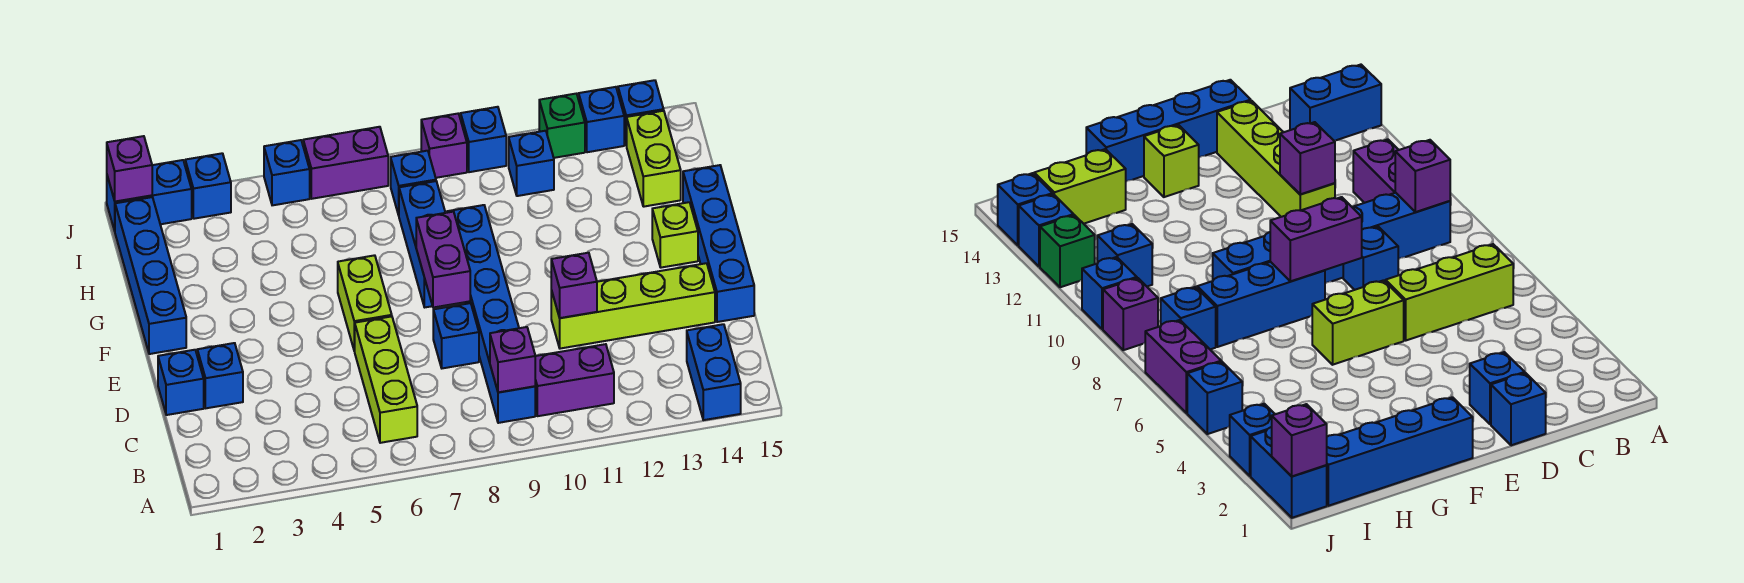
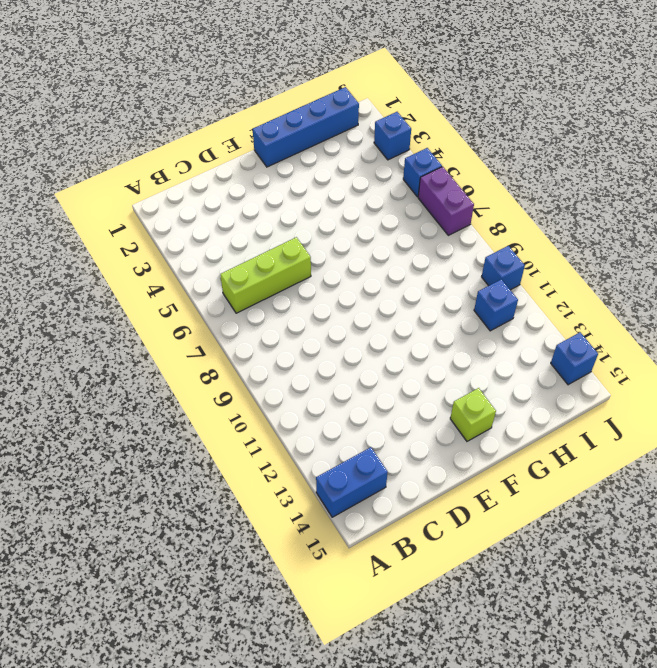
none -> blue brick B9:G9 level 1
none -> purple brick B10:B11 level 1
none -> blue brick D1 level 1

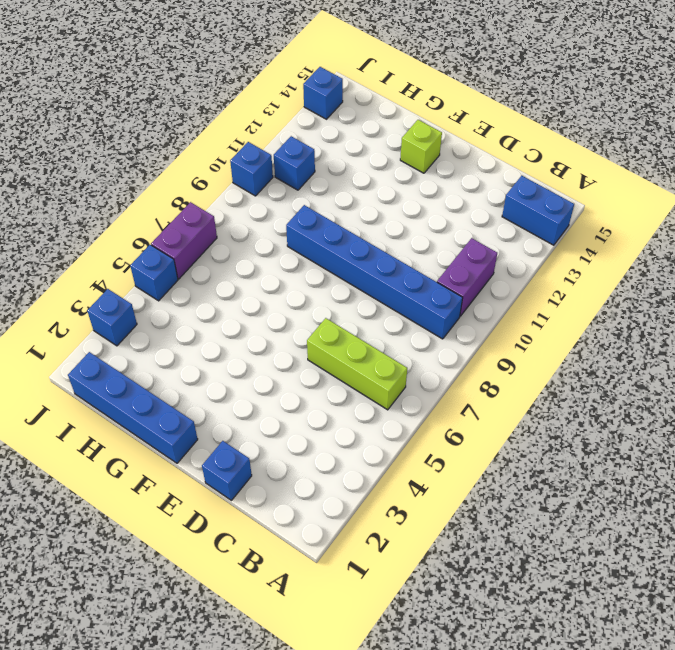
none -> blue brick D2 level 1
none -> blue brick D8 level 1
none -> lime brick D11:D14 level 1

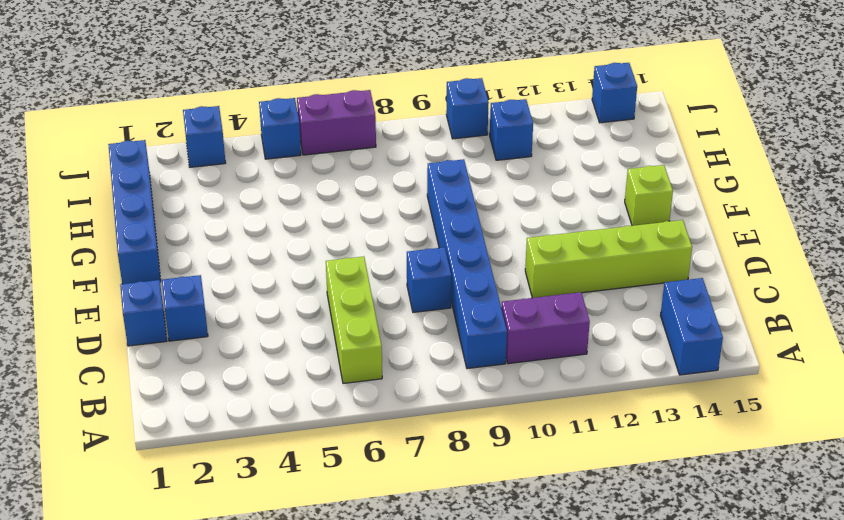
none -> blue brick D15:G15 level 1
none -> lime brick E6:F6 level 1
none -> blue brick F8:H8 level 1

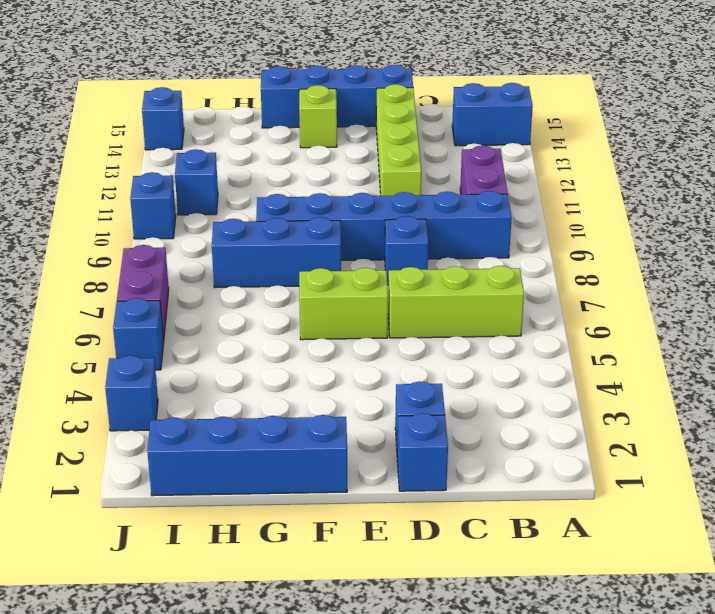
none -> lime brick H14:I14 level 1
none -> blue brick I8 level 1
none -> blue brick J1:J2 level 1

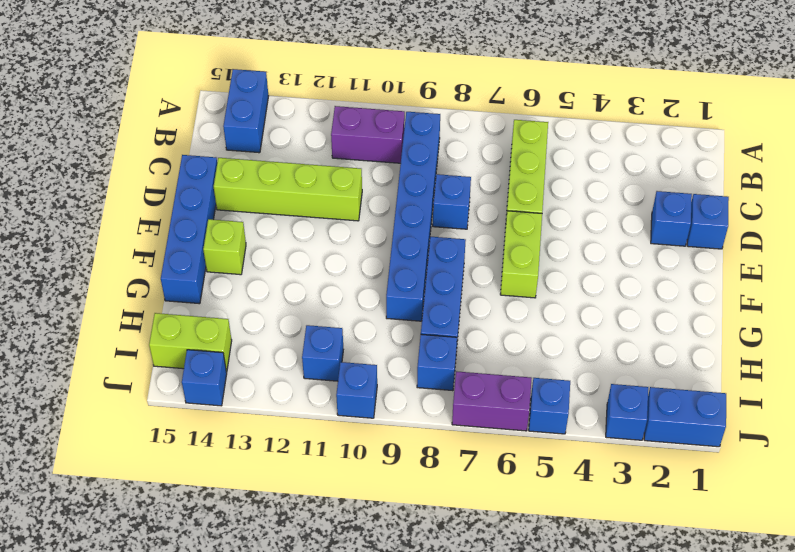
lime brick I14:I15 level 1 -> lime brick H14:I14 level 1
none -> blue brick F1:I1 level 1
none -> purple brick J9 level 1
none -> green brick J12 level 1

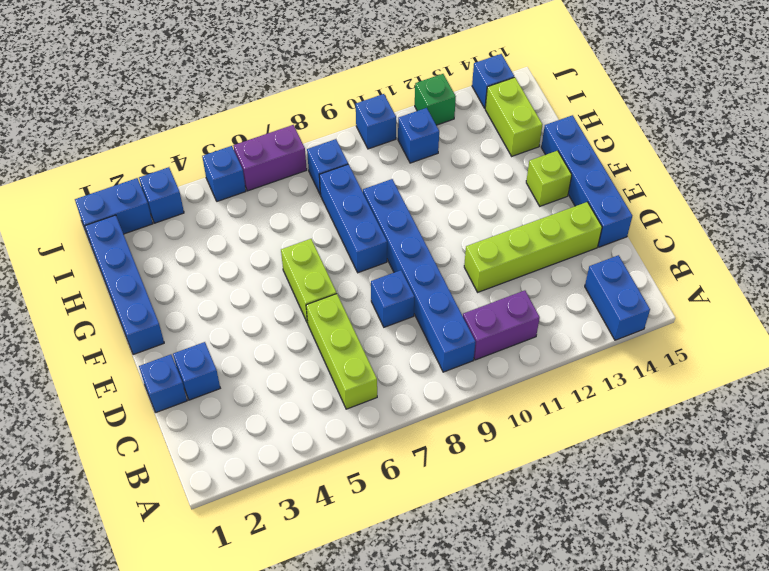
none -> purple brick J9 level 1
none -> blue brick J13 level 1
none -> purple brick B9 level 2

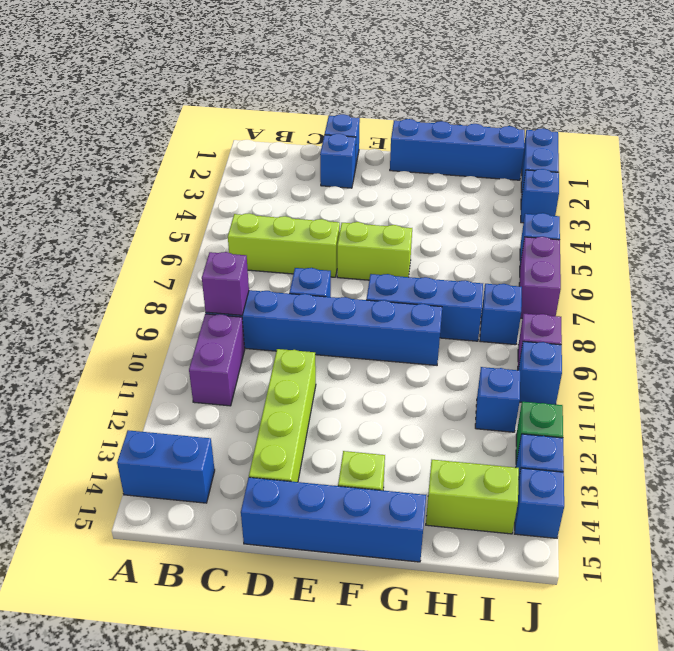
none -> purple brick D11 level 2
none -> purple brick E8:F8 level 2
none -> purple brick J1 level 2

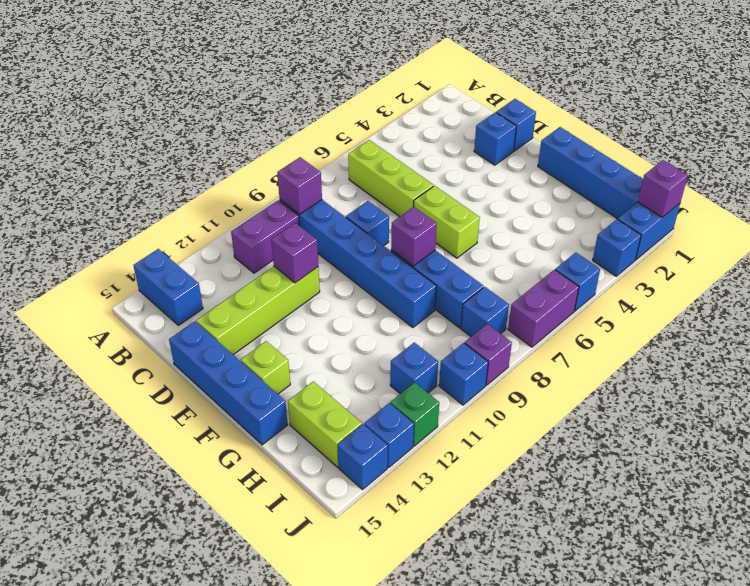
purple brick F8 level 2 -> purple brick E8:F8 level 2

